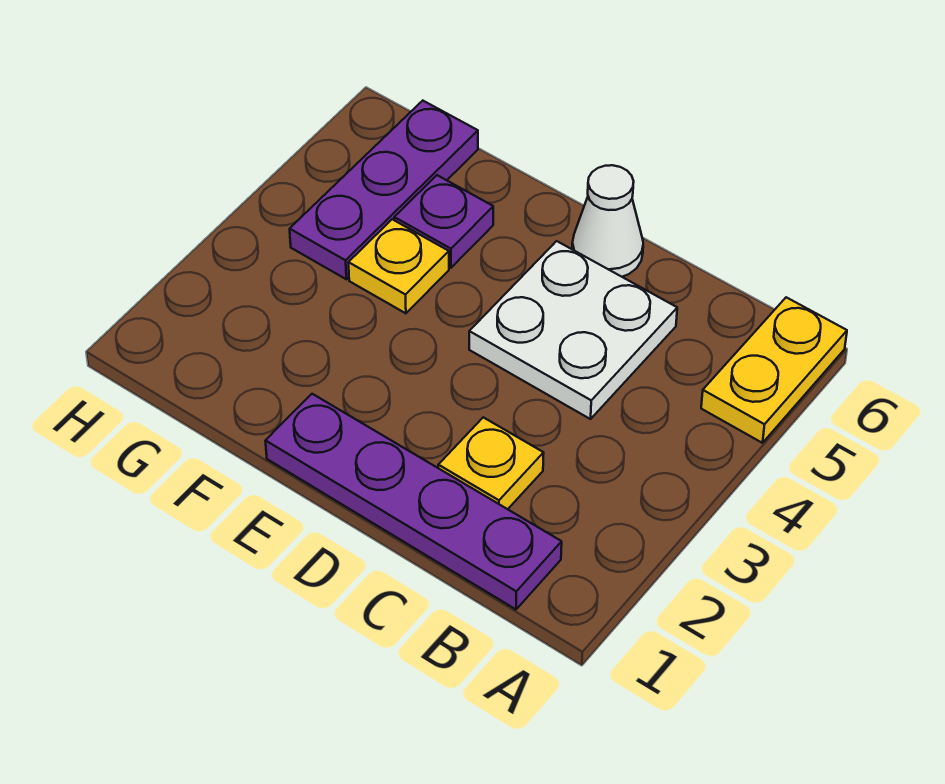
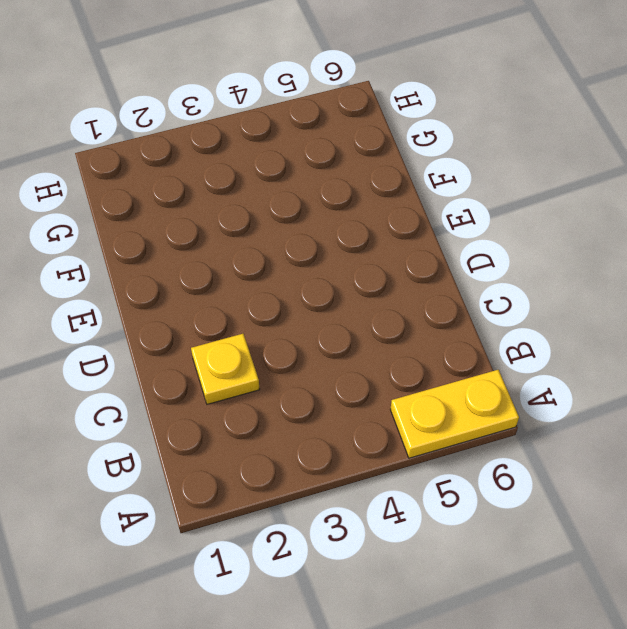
none -> purple plate B1:E1 level 1
none -> white plate C4:D5 level 1

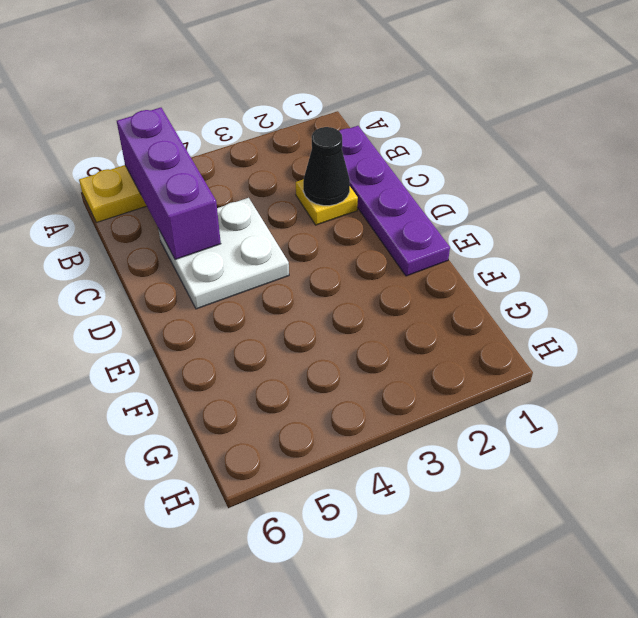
purple brick A5:C5 level 2 -> none
black cone C2 level 2 -> none
none -> white cone D6 level 1
none -> yellow plate F4 level 1

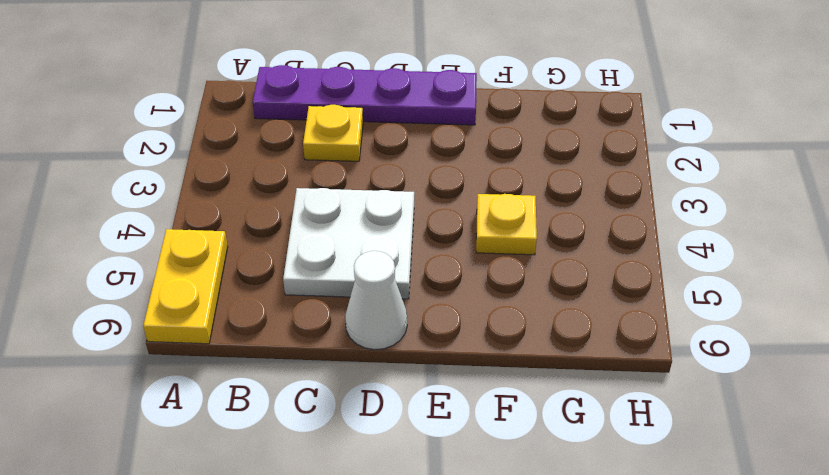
none -> purple plate F5 level 1
none -> purple plate G4:G6 level 1

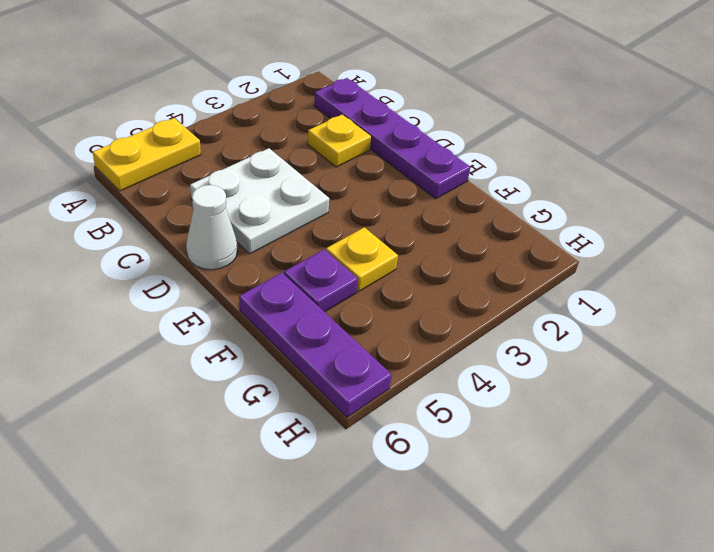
purple plate F6:H6 level 1 -> purple plate G4:G6 level 1

